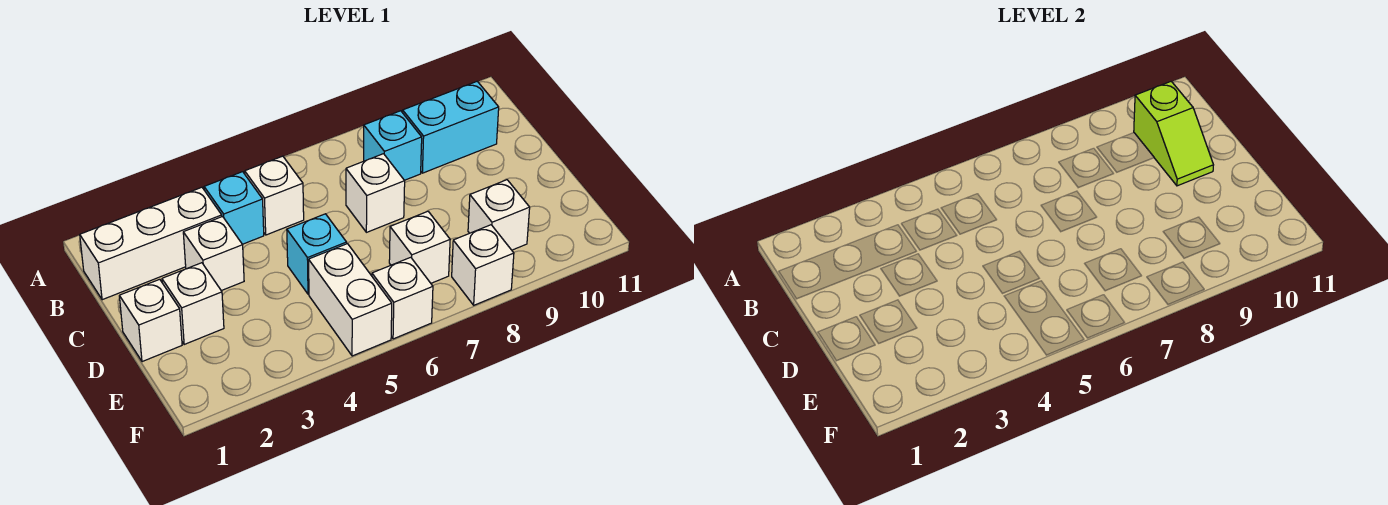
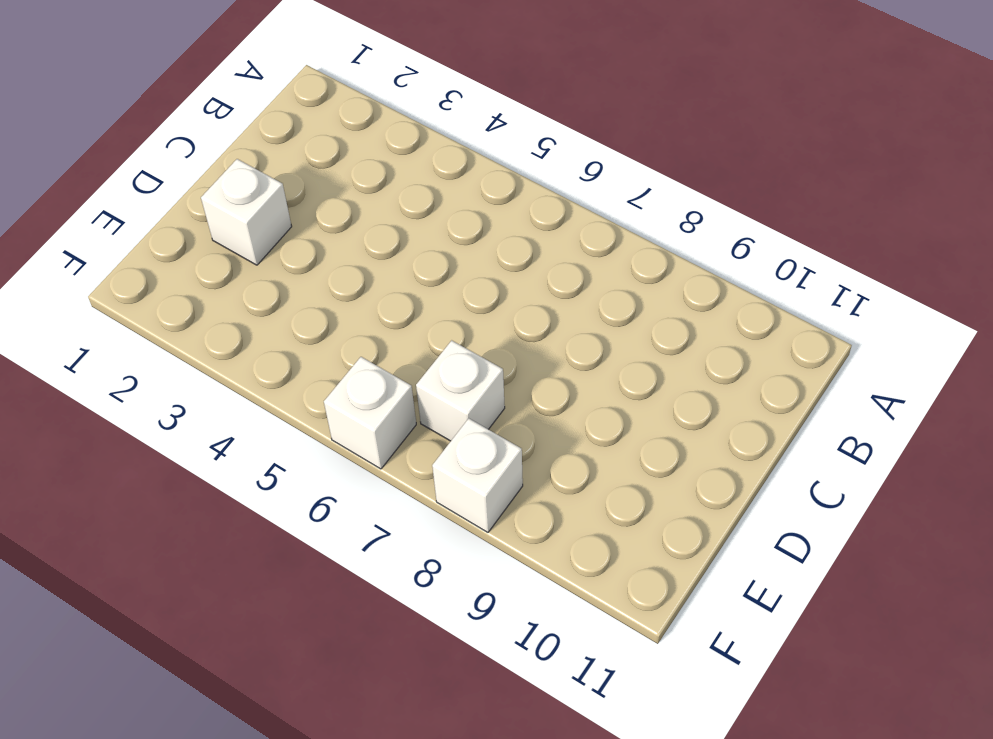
none -> white brick B1:B3 level 1
none -> cyan brick B4 level 1
none -> white brick B5 level 1

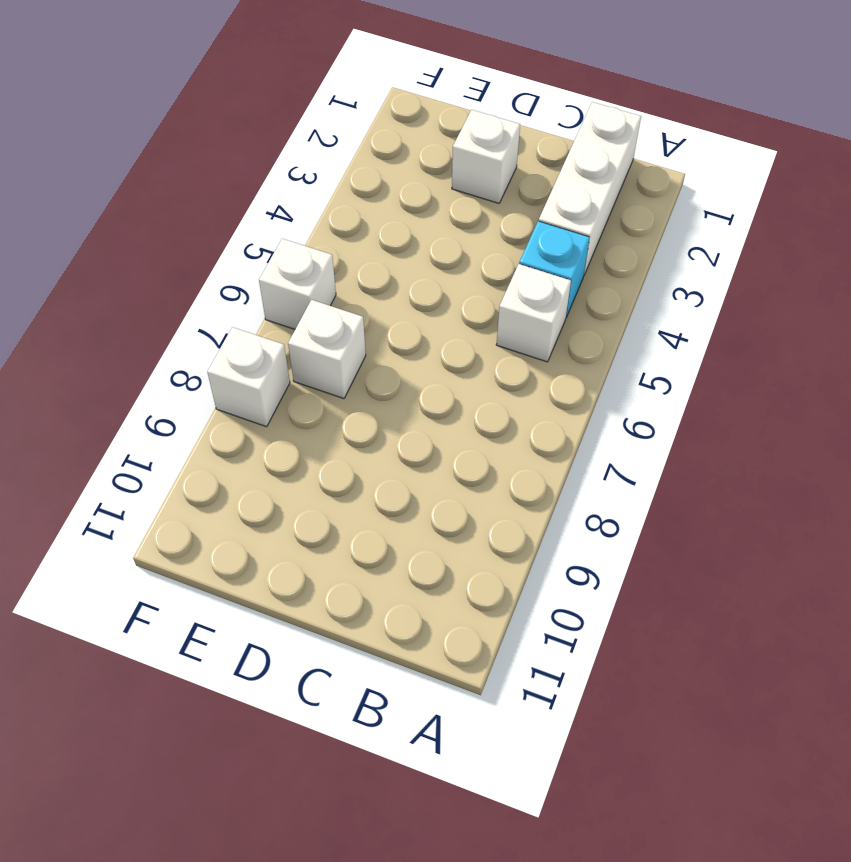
none -> cyan brick B8 level 1
none -> cyan brick B9:B10 level 1
none -> white brick C3 level 1

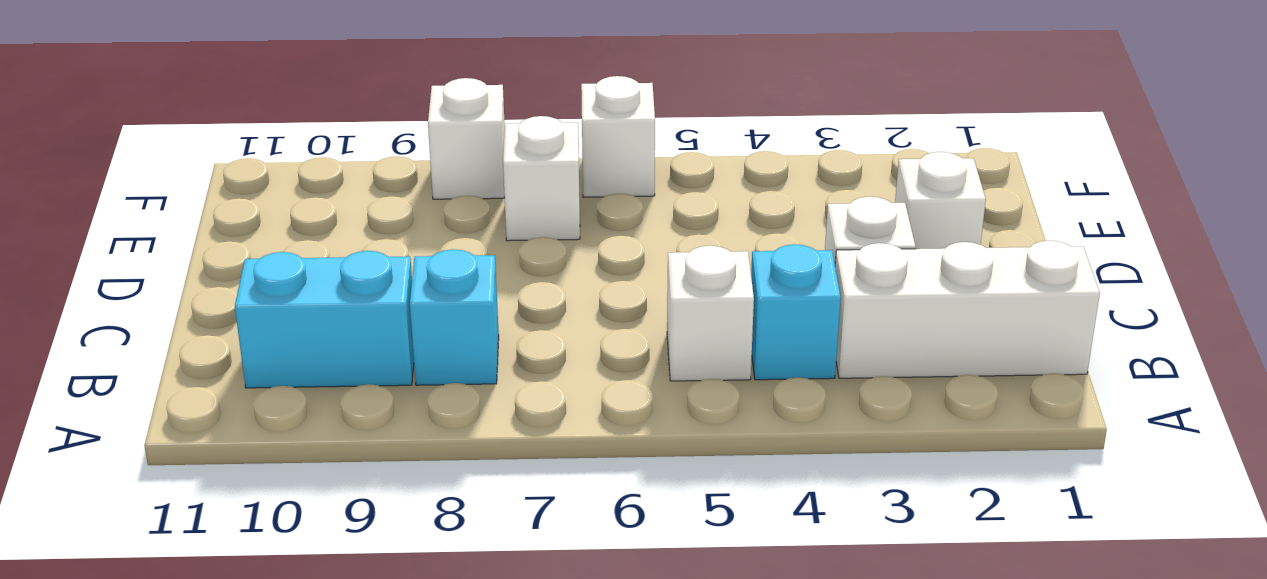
none -> white brick C7 level 1
none -> white brick D1 level 1
none -> cyan brick D5 level 1

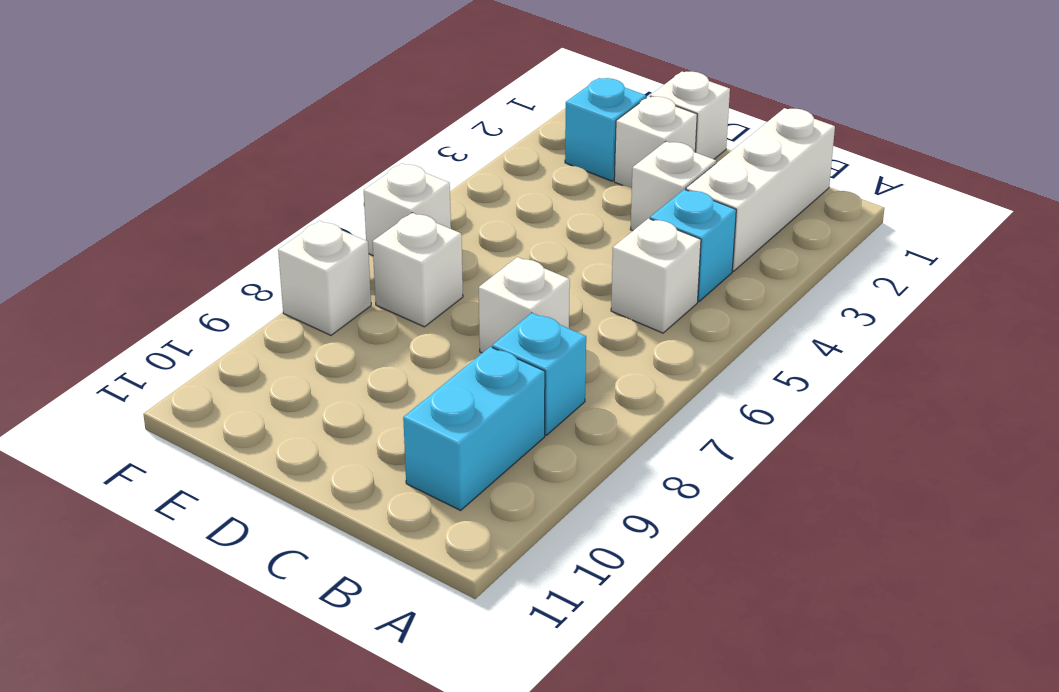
cyan brick E2 level 1 -> cyan brick D5 level 1
none -> white brick E5:F5 level 1
none -> white brick E9 level 1
none -> lime slope B10:C10 level 2 top B

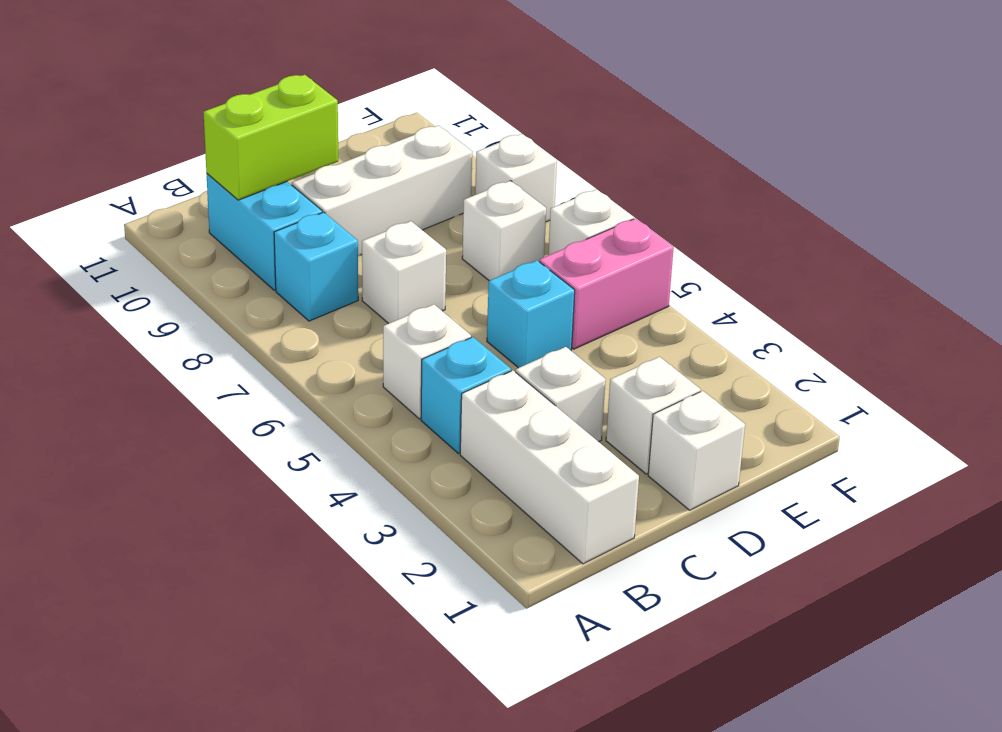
lime brick B10:C10 level 2 -> lime slope B10:C10 level 2 top B
white brick C9:E9 level 1 -> white brick E9 level 1
pink brick E5:F5 level 1 -> white brick E5:F5 level 1

